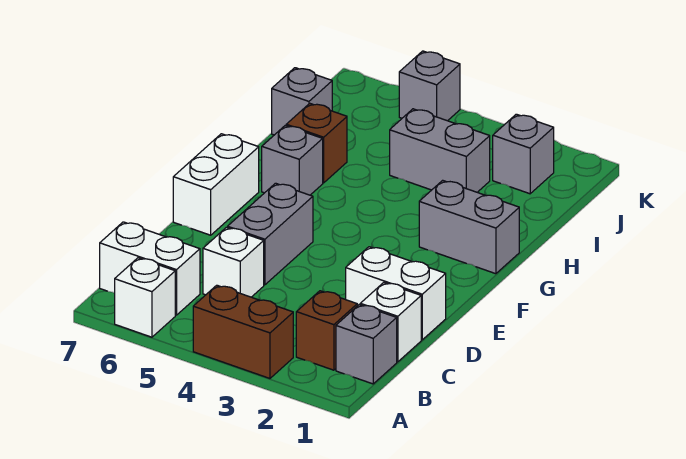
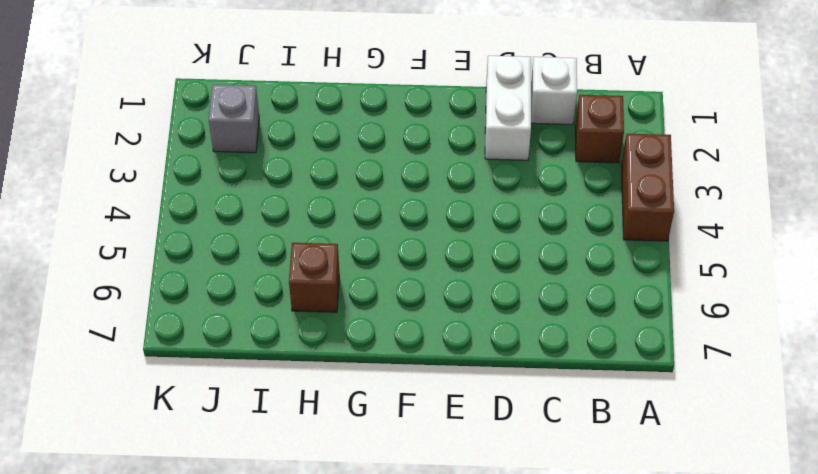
none -> white brick A6 level 1
none -> grey brick B1 level 1
none -> white brick B6:B7 level 1

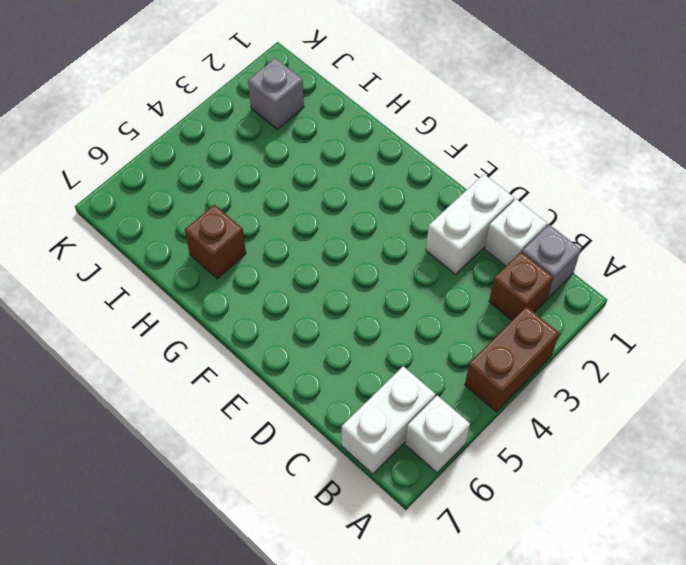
none -> white brick C5 level 1
none -> grey brick D5:E5 level 1
none -> white brick E7:F7 level 1

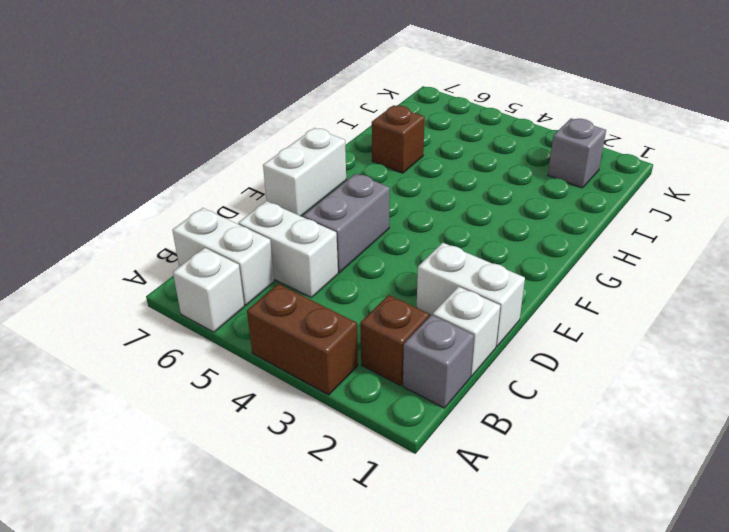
white brick C5:C6 level 1 -> white brick C5 level 1
none -> grey brick G1:G2 level 1
none -> grey brick G6 level 1
none -> grey brick I3:I4 level 1

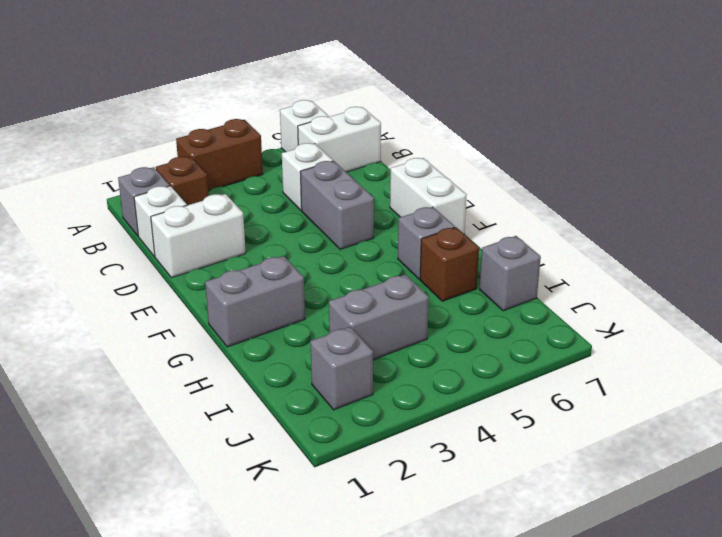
none -> grey brick K5 level 1

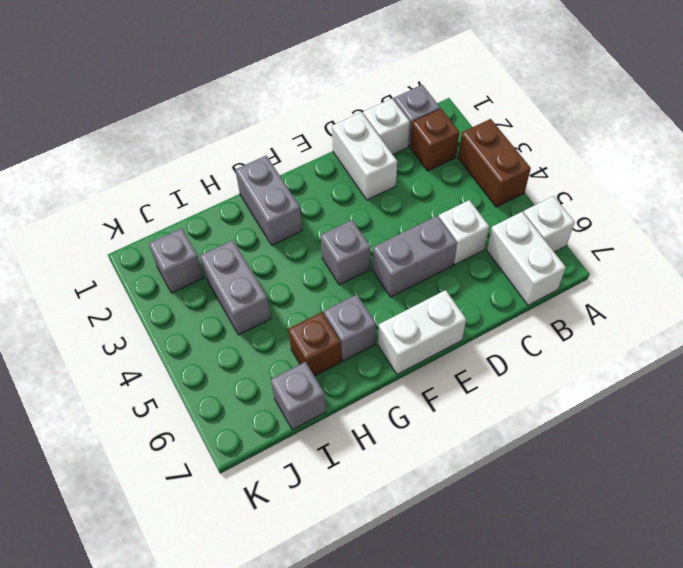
grey brick F4 level 1 -> grey brick K5 level 1

